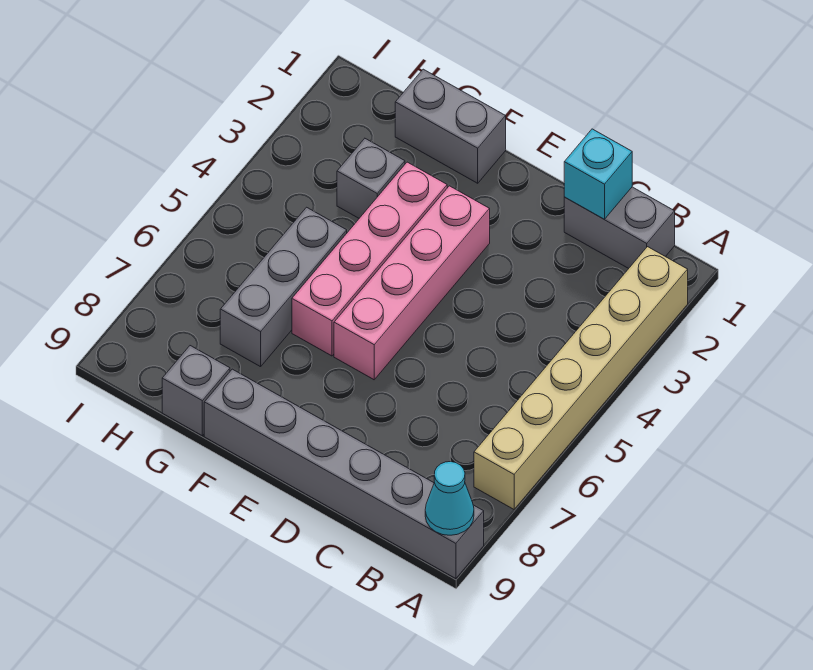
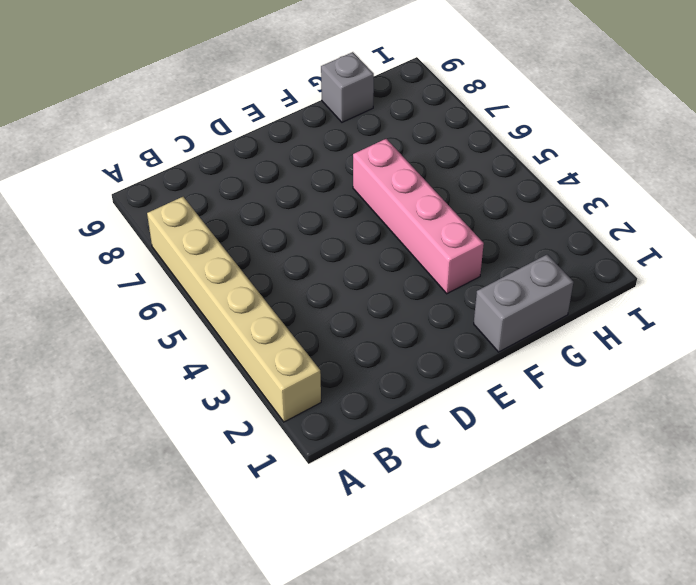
none -> grey brick A9:F9 level 1
none -> grey brick B1:C1 level 1

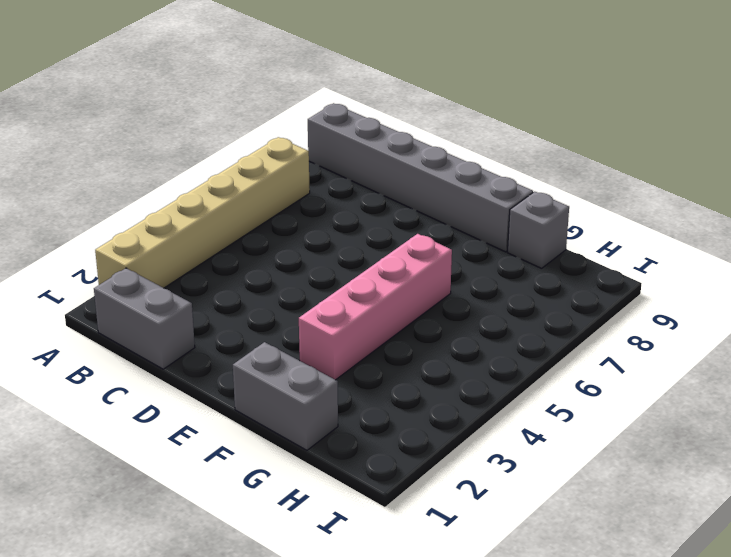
none -> pink brick E3:E6 level 1
none -> grey brick G3 level 1

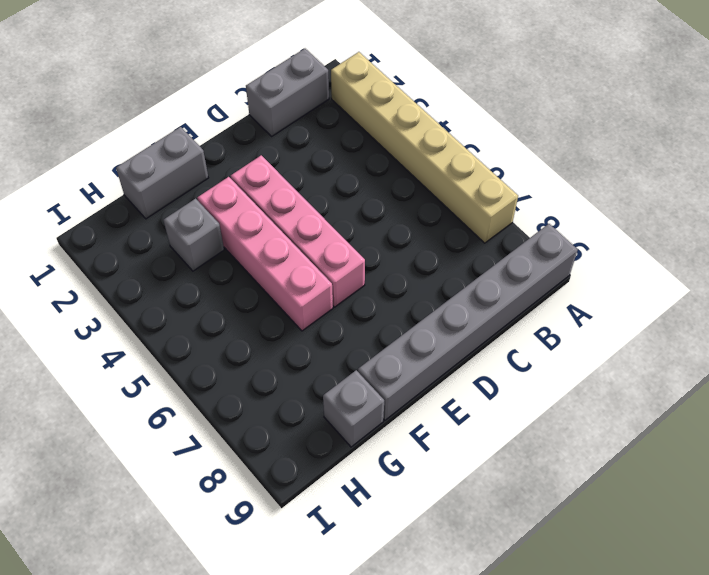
none -> grey brick G5:G7 level 1
none -> cyan cone A9 level 2

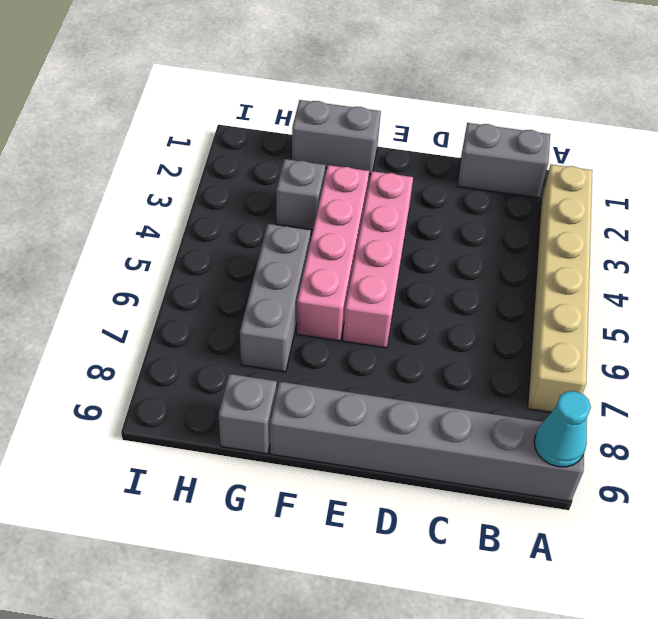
none -> cyan brick C1 level 2

